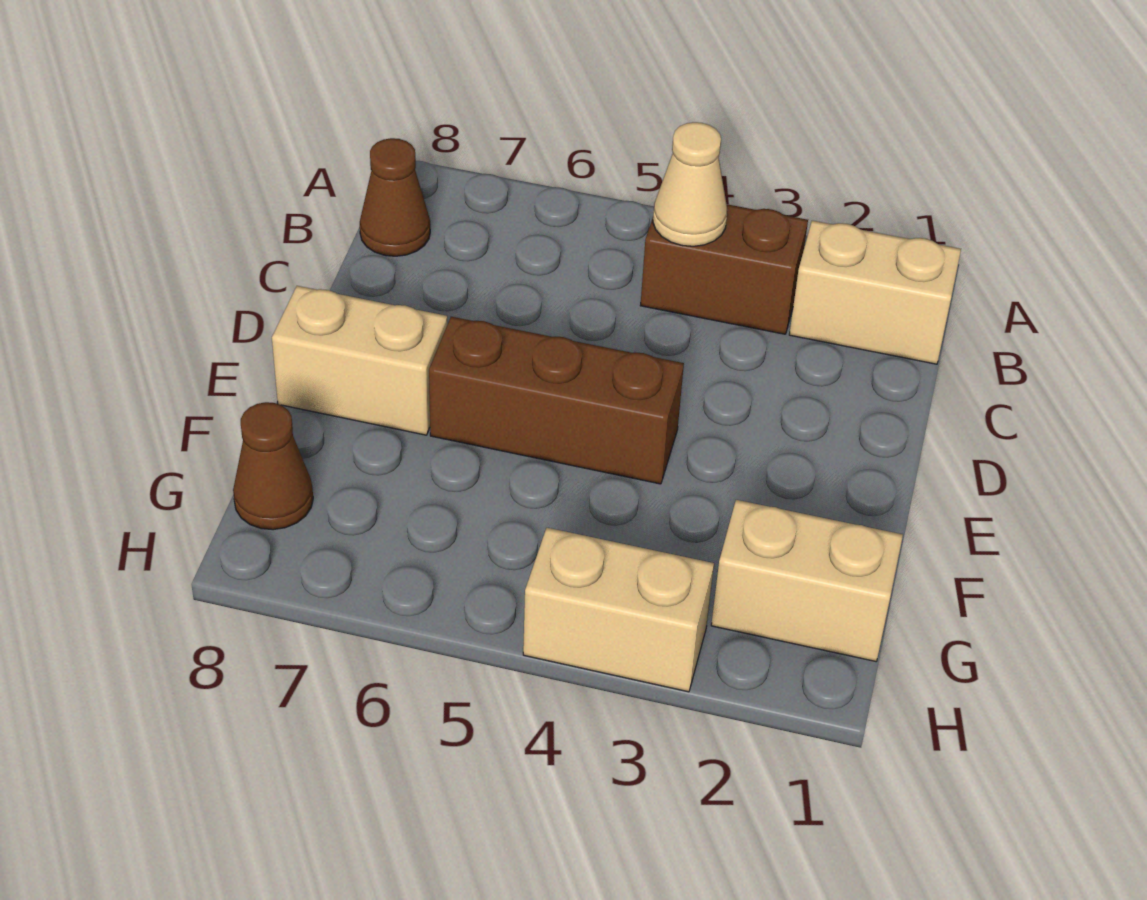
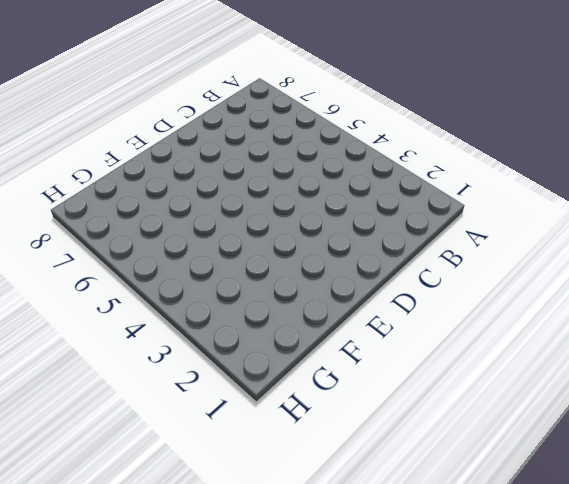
none -> tan brick B1:B2 level 1
none -> brown brick B3:B4 level 1

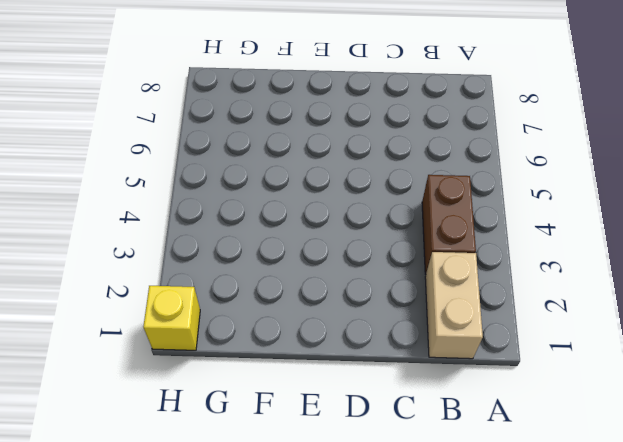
yellow brick H1 level 1 -> none
none -> brown cone B8 level 1
none -> brown brick E4:E6 level 1

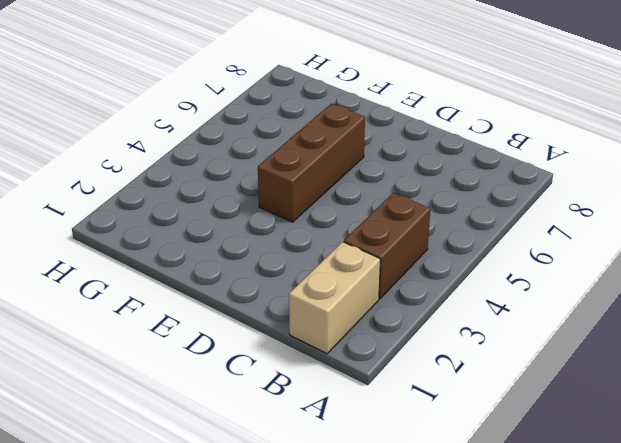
none -> brown cone B8 level 1
none -> tan brick E7:E8 level 1

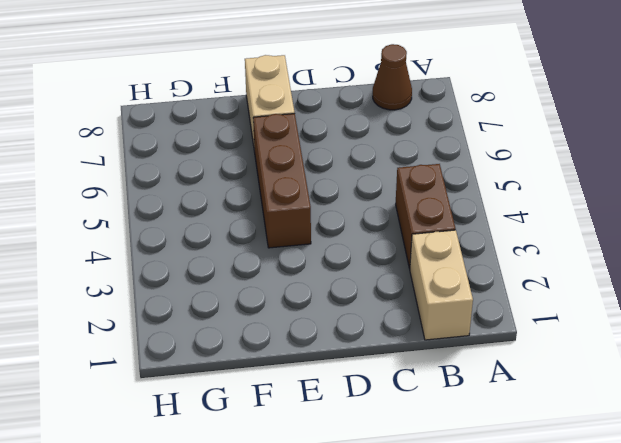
none -> tan brick G1:G2 level 1
none -> brown cone G8 level 1

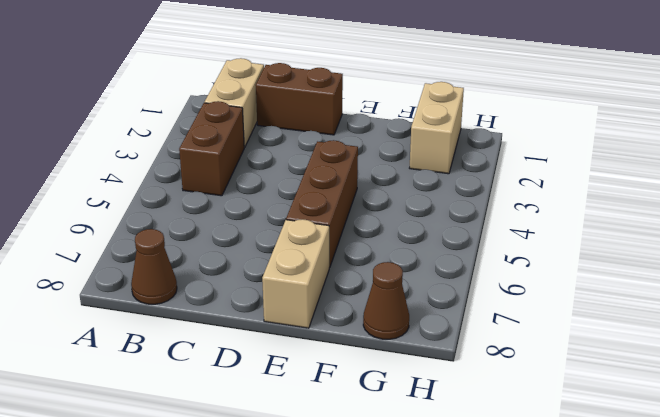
brown brick C1:D1 level 1 -> none
none -> tan brick H3:H4 level 1
none -> tan cone B4 level 2

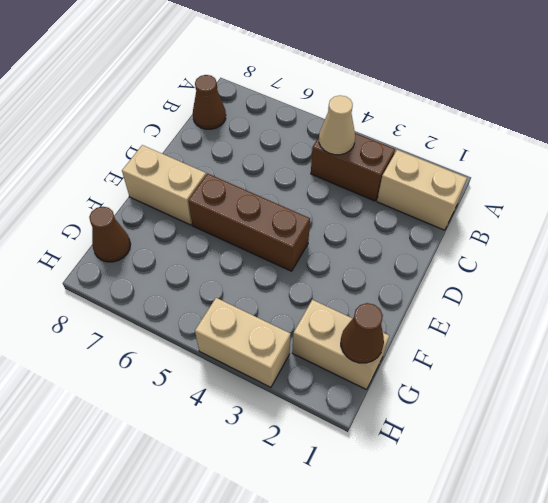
brown cone G1 level 2 -> none

